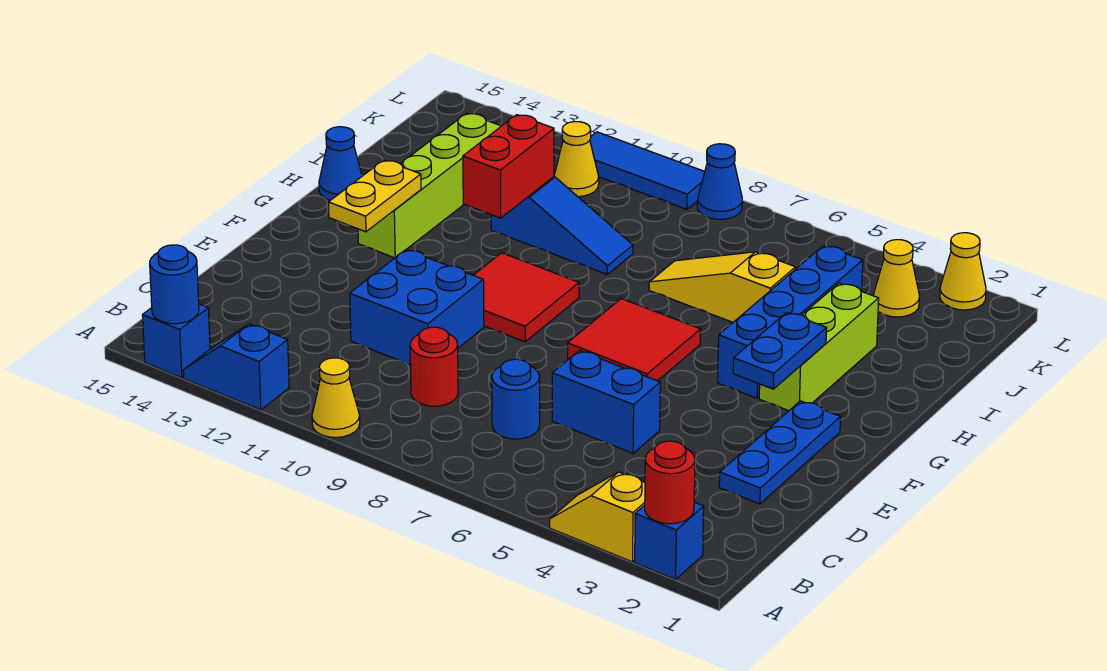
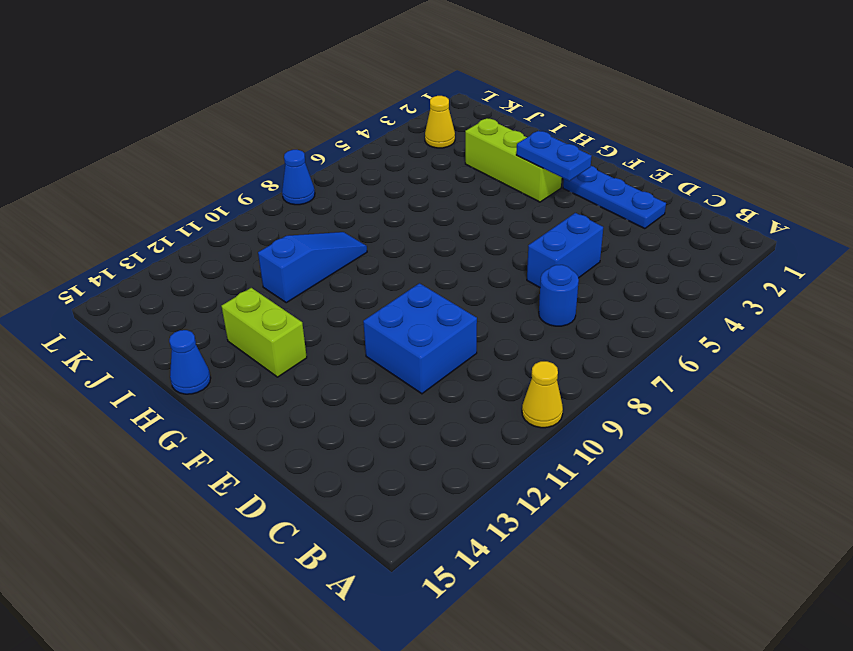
lime brick G13:H13 level 1 -> lime brick G13:J13 level 1
none -> blue brick A2 level 1
none -> yellow slope A3:A4 level 1 top 3
none -> blue slope A12:A13 level 1 top 12

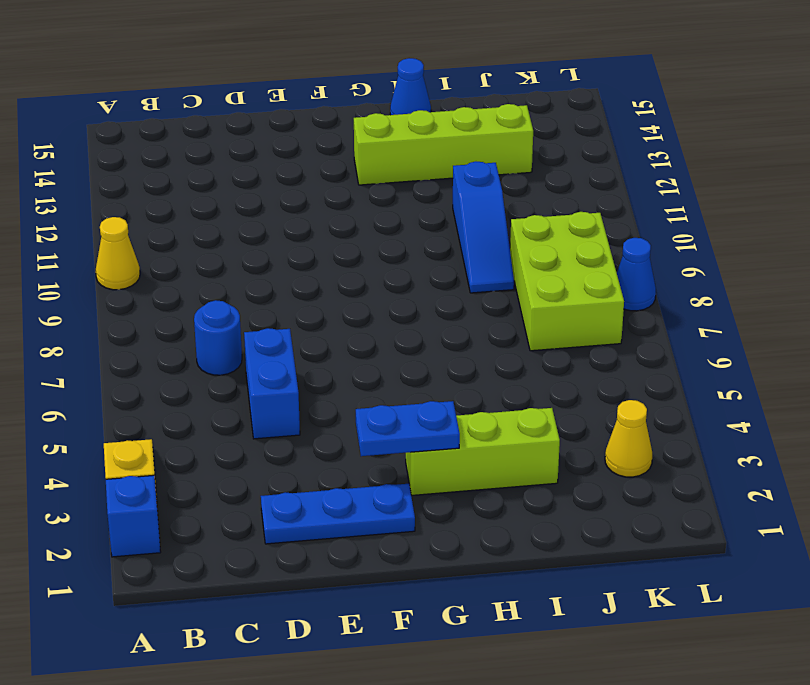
lime brick J7:K9 level 1 -> none
none -> blue slope A12:A13 level 1 top 12
none -> blue brick A14 level 1
none -> red round brick C9 level 1

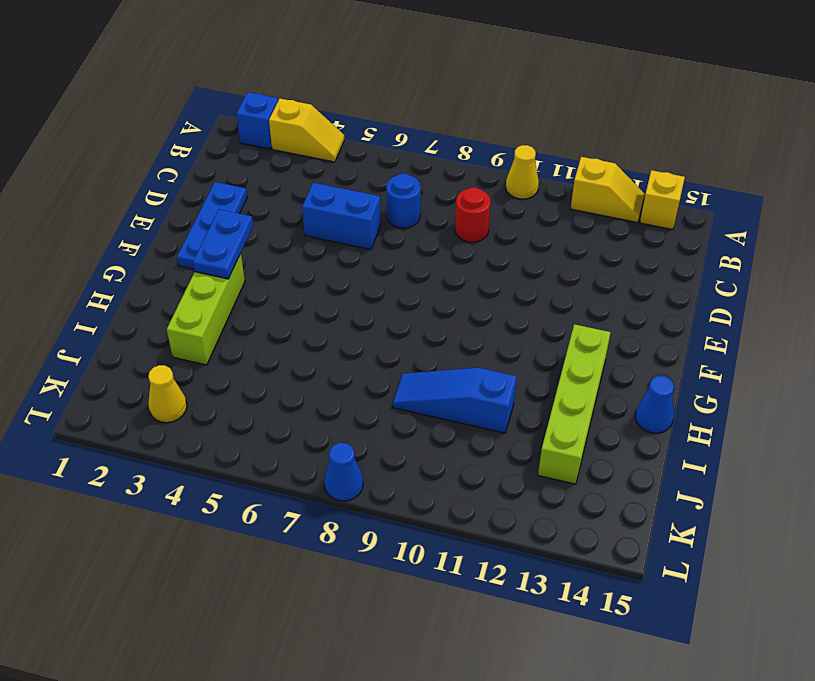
yellow slope A12:A13 level 1 top 12 -> blue slope A12:A13 level 1 top 12
yellow brick A14 level 1 -> blue brick A14 level 1
none -> blue brick D10:E11 level 1
none -> red tile F6:G7 level 1
none -> red tile F9:G10 level 1

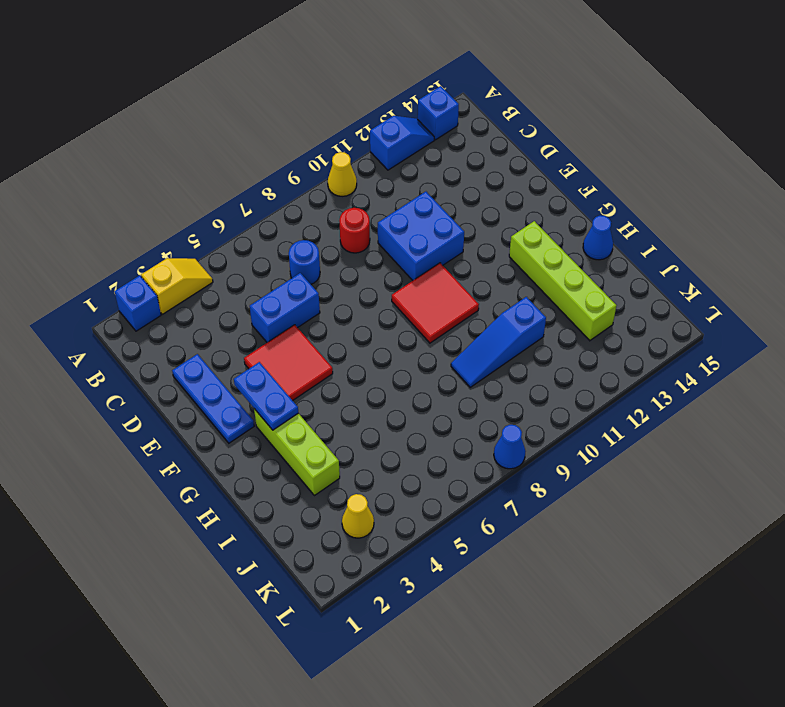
red tile E4:F5 level 1 -> red tile F6:G7 level 1
none -> blue brick G4:J4 level 1
none -> yellow slope I5:I7 level 1 top 5
none -> yellow cone K11 level 1

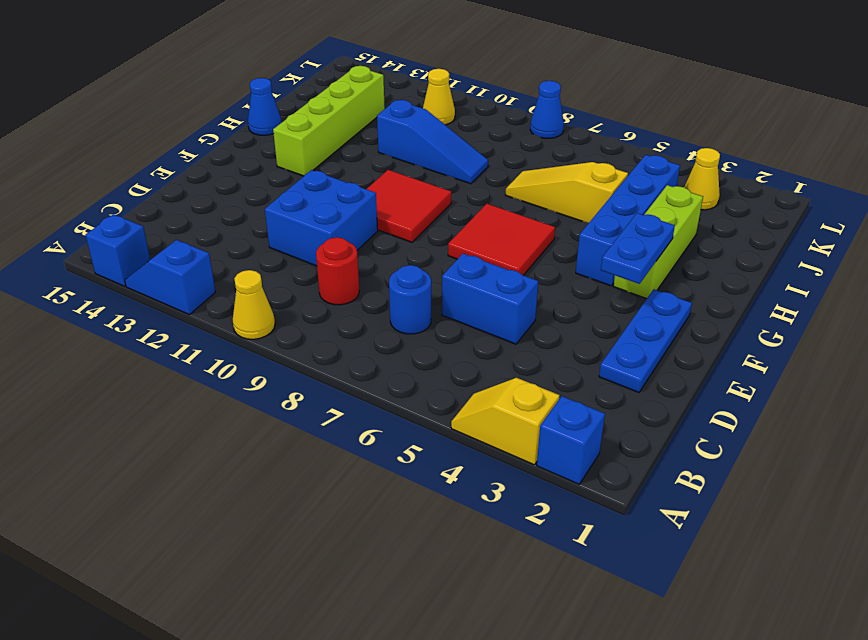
none -> yellow cone L2 level 1
none -> blue tile L9:L11 level 1
none -> red round brick A2 level 2

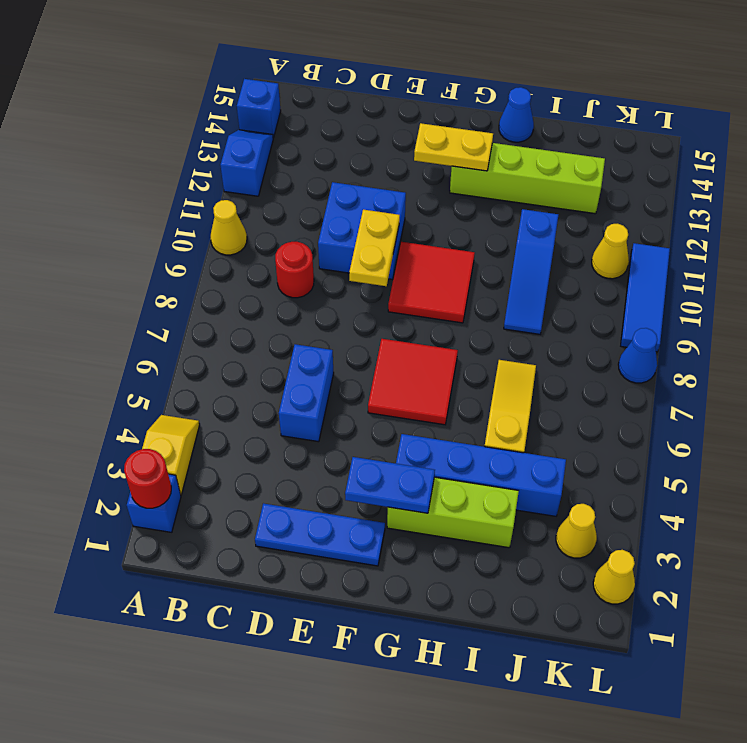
yellow plate E9:E10 level 2 -> none
none -> blue round brick C7 level 1
none -> blue round brick A14 level 2
none -> red brick H11:I11 level 2

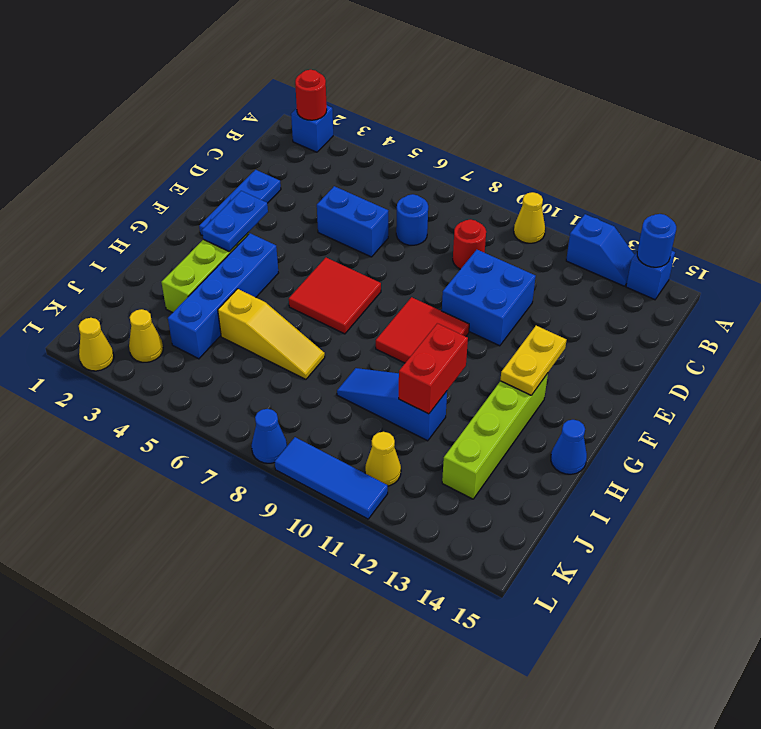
none -> yellow slope A3:A4 level 1 top 3

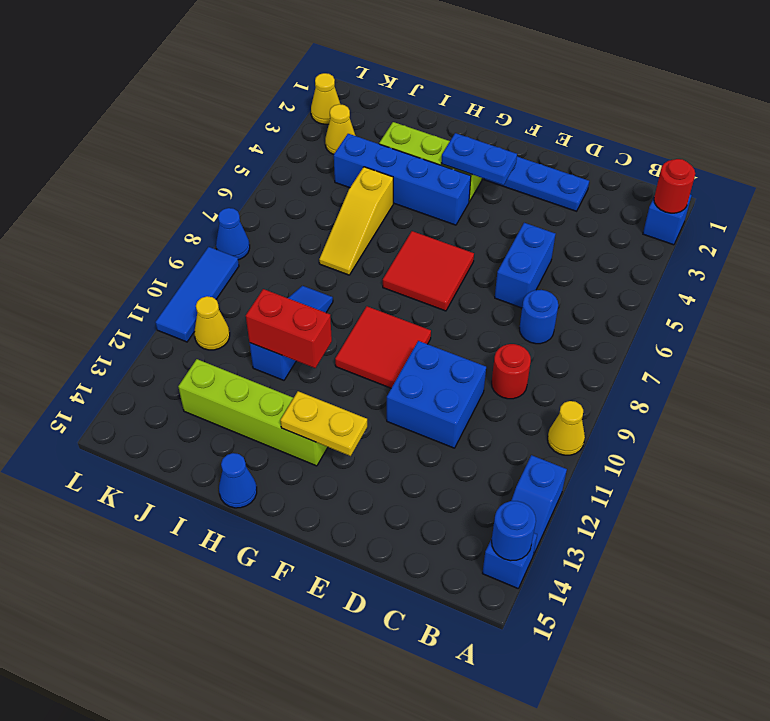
none -> yellow slope A3:A4 level 1 top 3

